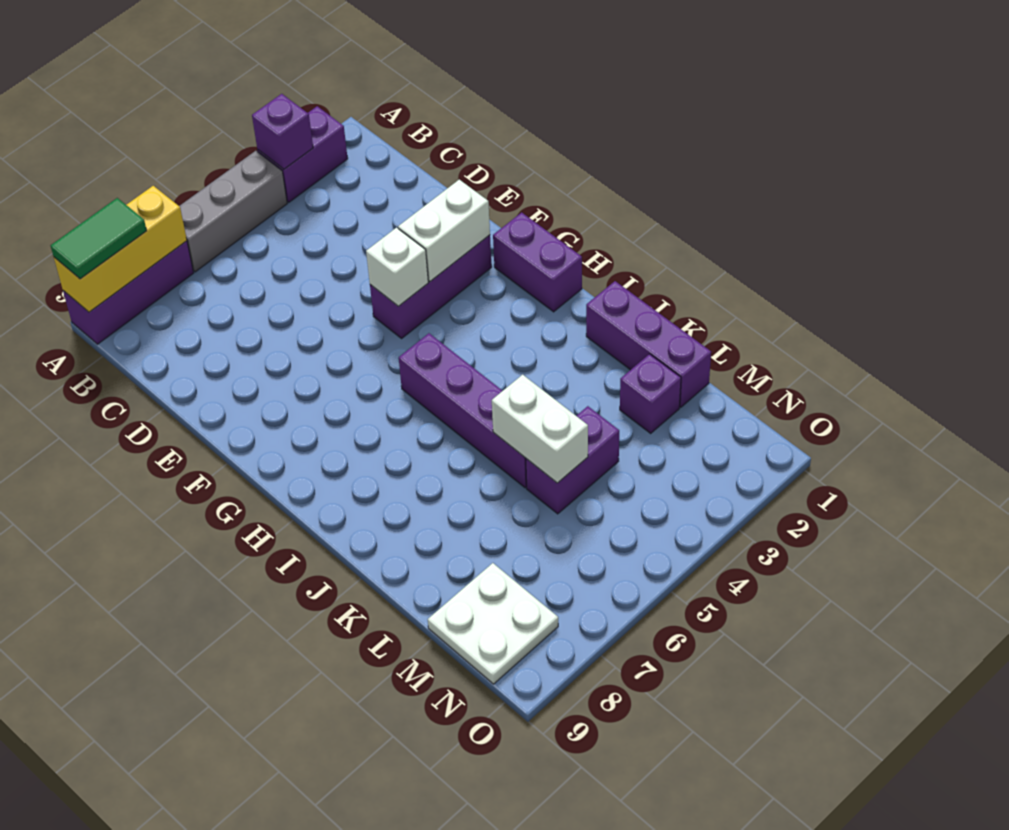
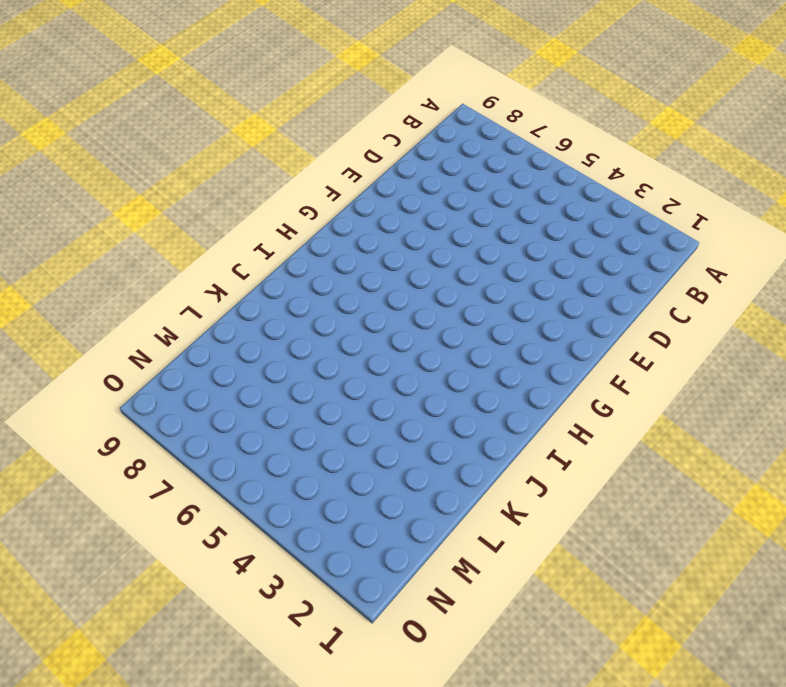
none -> purple brick A2:A3 level 1
none -> grey brick A4:A6 level 1
none -> purple brick A7:A9 level 1

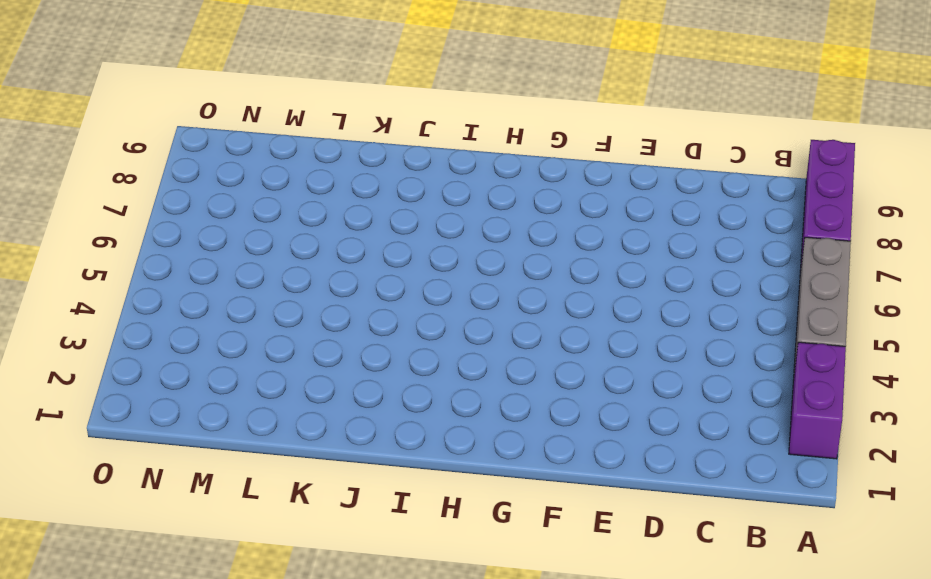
none -> purple brick F2:F4 level 1
none -> purple brick G1:H1 level 1
none -> purple brick H5:K5 level 1

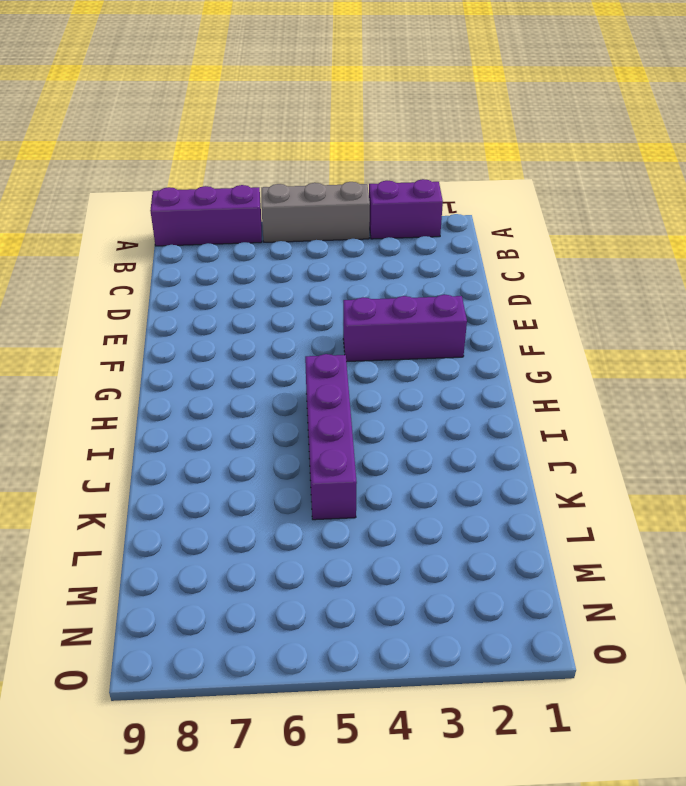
none -> purple brick G1:H1 level 1
none -> purple brick J1:L1 level 1
none -> purple brick L2 level 1

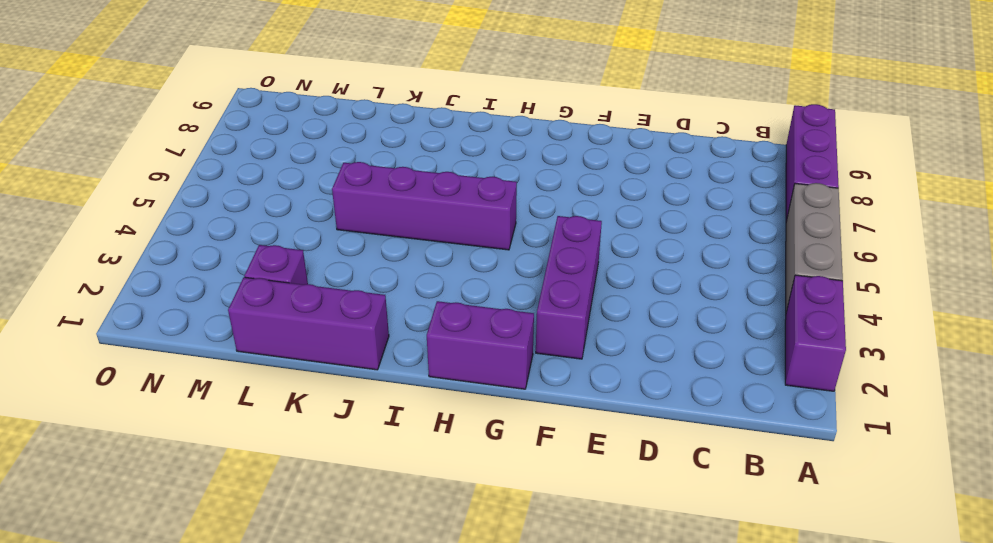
none -> purple brick L4:L5 level 1
none -> white plate M8:N9 level 1
none -> purple brick A3 level 2

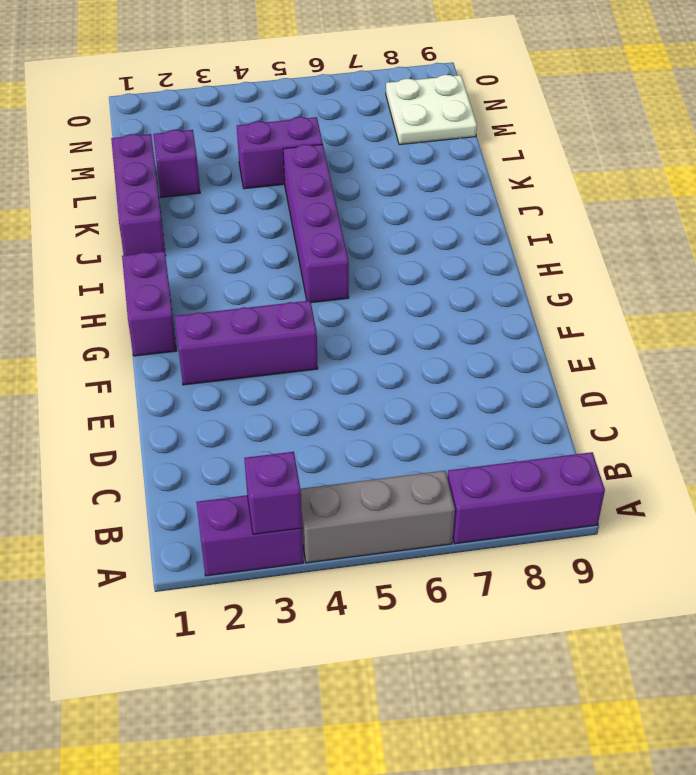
none -> yellow brick A7:A9 level 2
none -> white brick F2:F3 level 2
none -> white brick F4 level 2

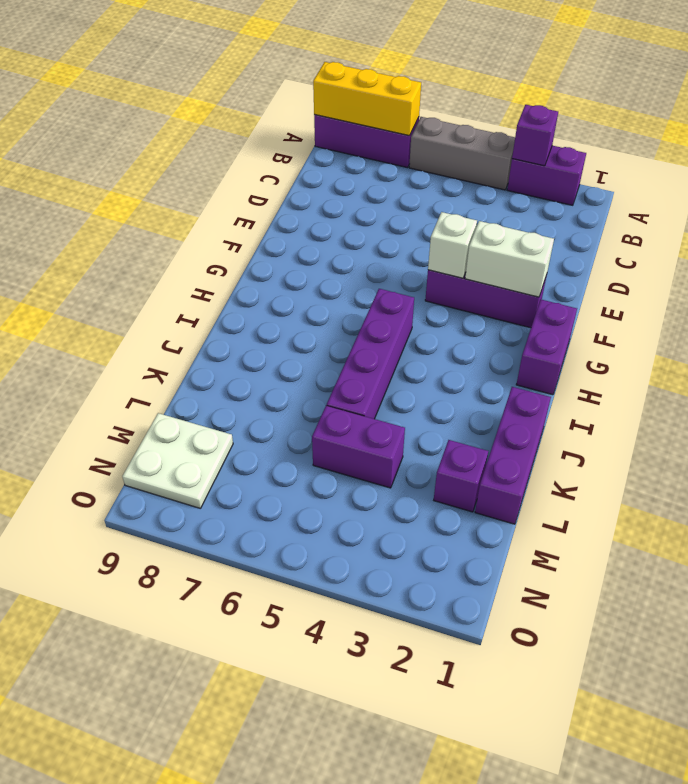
none -> white brick K5:L5 level 2
none -> green tile A8:A9 level 3

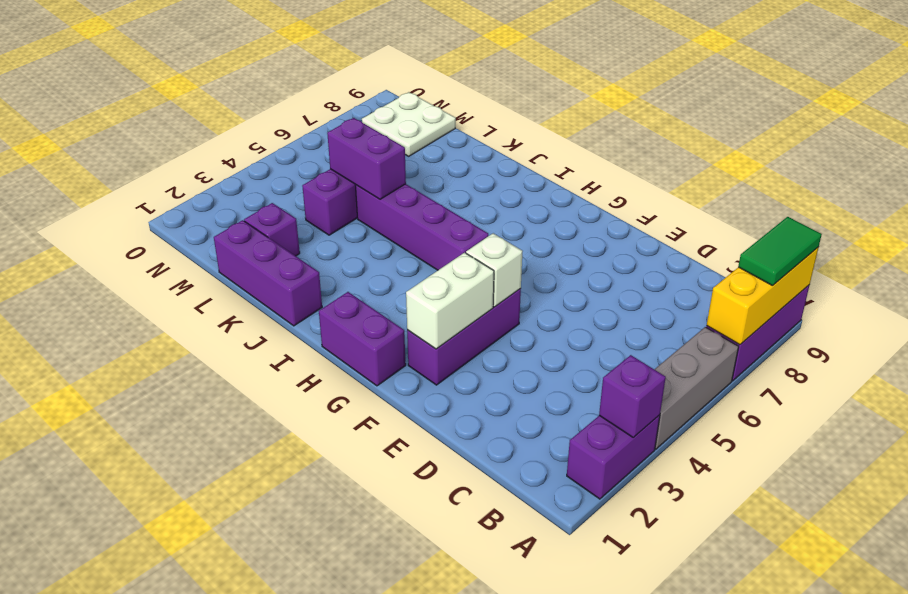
purple brick K5:L5 level 2 -> white brick K5:L5 level 2

